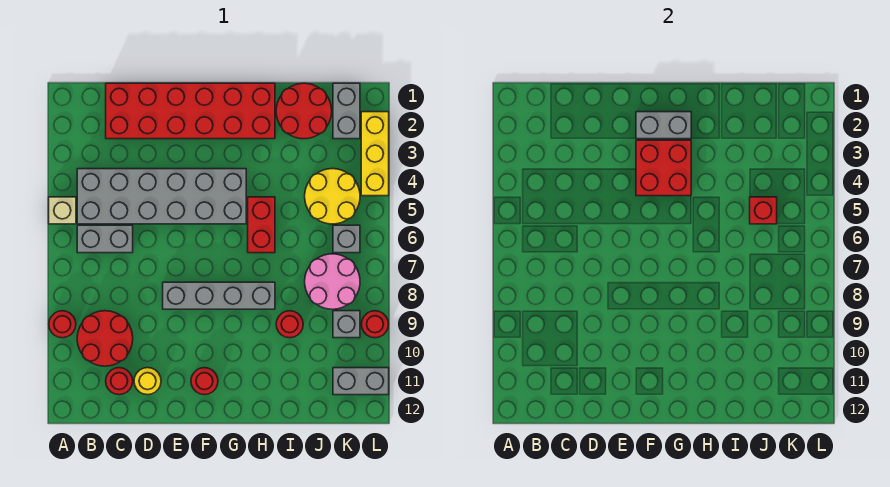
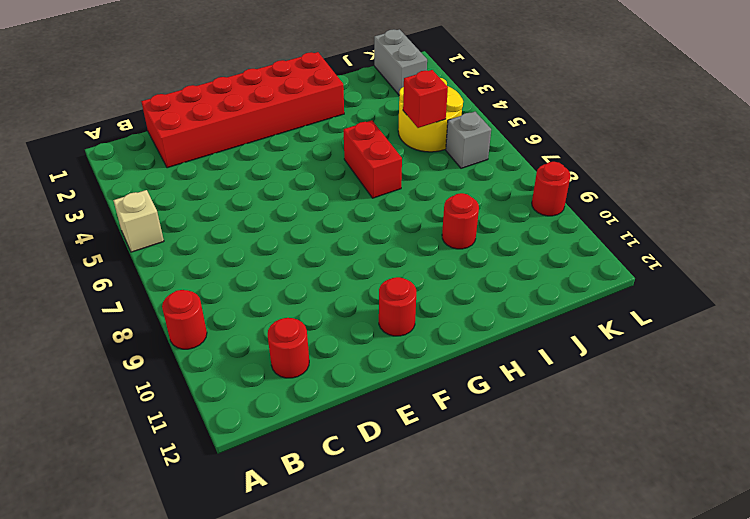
none -> grey brick B4:G5 level 1
none -> grey brick B6:C6 level 1
none -> red round brick B9:C10 level 1

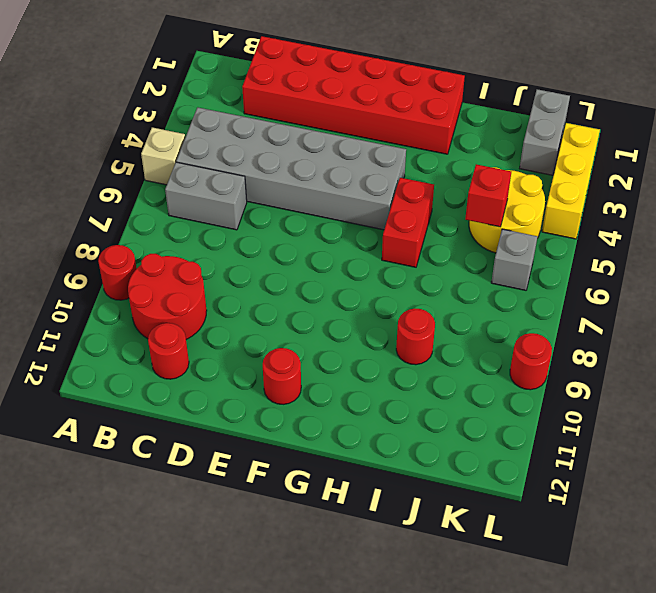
none -> yellow round brick D11 level 1
none -> grey brick E8:H8 level 1
none -> red round brick I1:J2 level 1

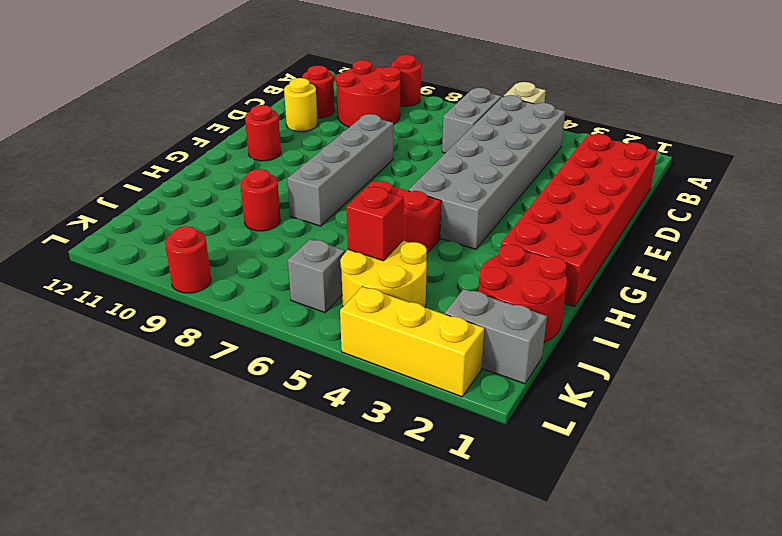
none -> pink round brick J7:K8 level 1
none -> grey brick K9 level 1
none -> grey brick K11:L11 level 1

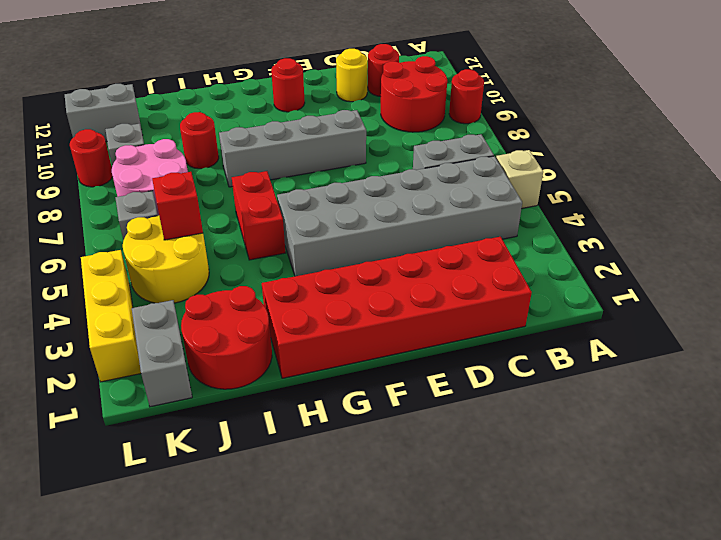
none -> grey brick F2:G2 level 2
none -> red brick F3:G4 level 2

